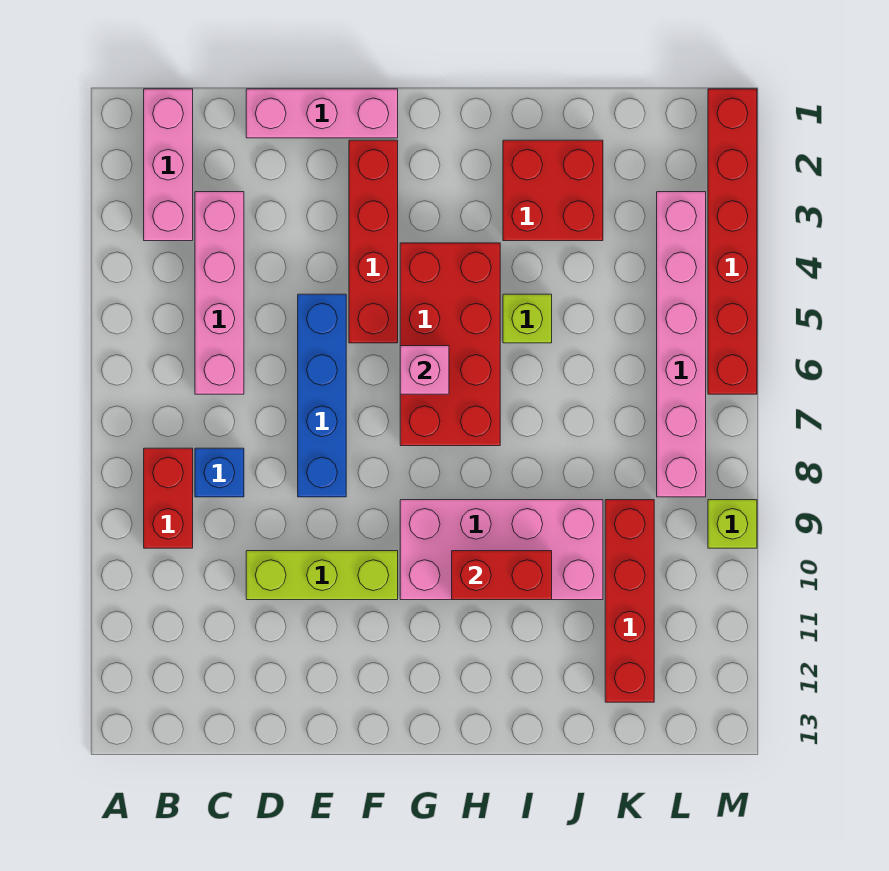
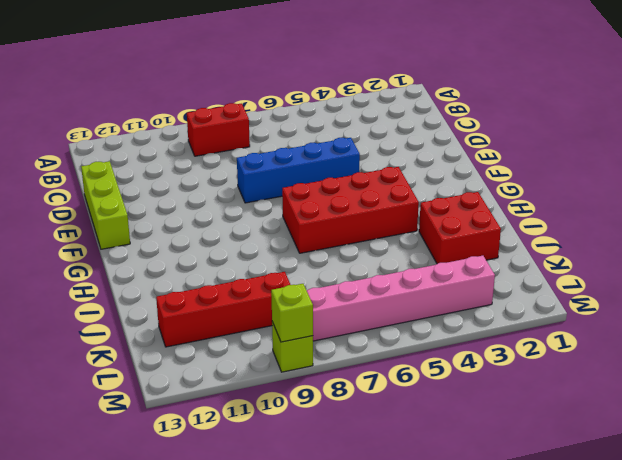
lime brick D13:F13 level 1 -> lime brick D10:F10 level 1
lime brick M9 level 2 -> lime brick I5 level 1
none -> pink brick B1:B3 level 1
none -> pink brick C3:C6 level 1
none -> blue brick C8 level 1

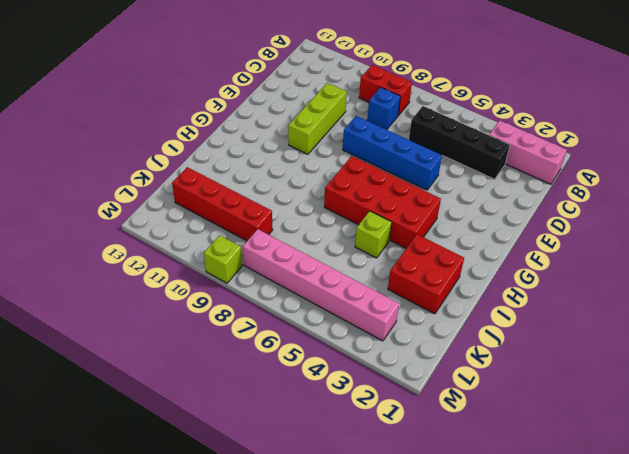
black brick C3:C6 level 1 -> pink brick C3:C6 level 1
none -> pink brick D1:F1 level 1
none -> red brick F2:F5 level 1
none -> pink brick G9:J10 level 1

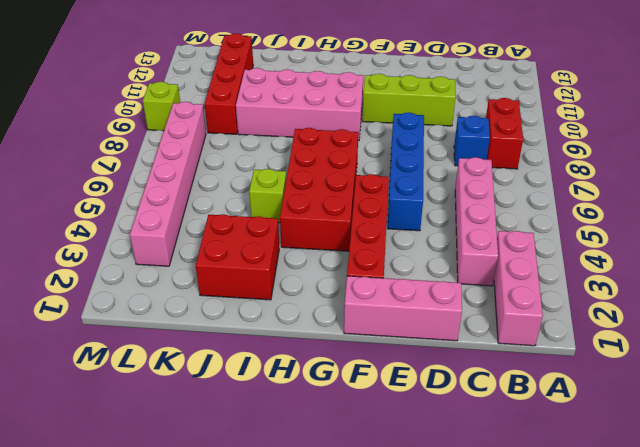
none -> red brick M1:M6 level 1
none -> pink brick G6 level 2
none -> red brick H10:I10 level 2

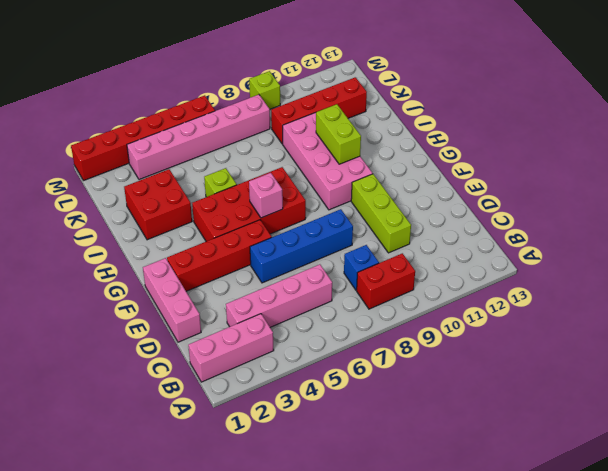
lime brick H10:I10 level 2 -> red brick H10:I10 level 2

